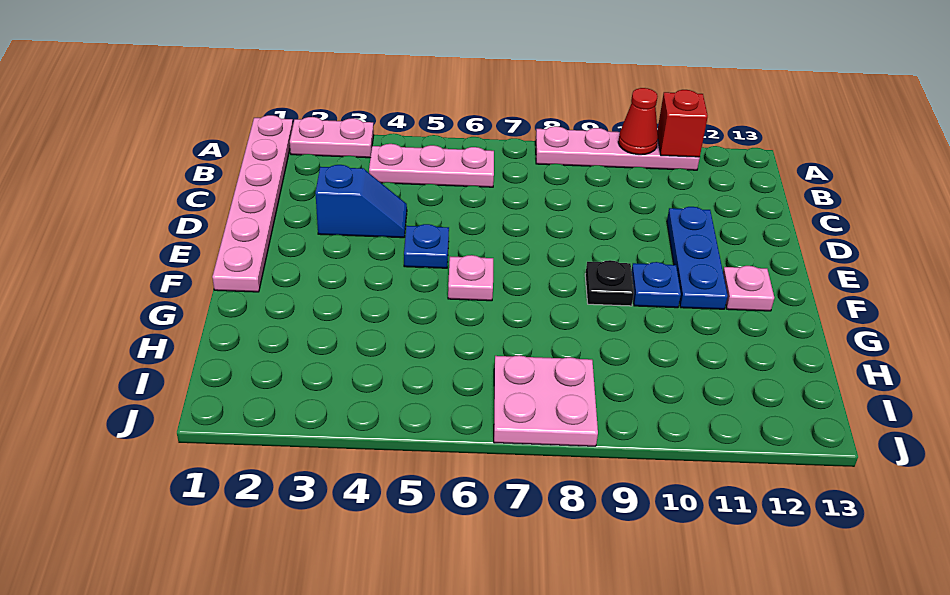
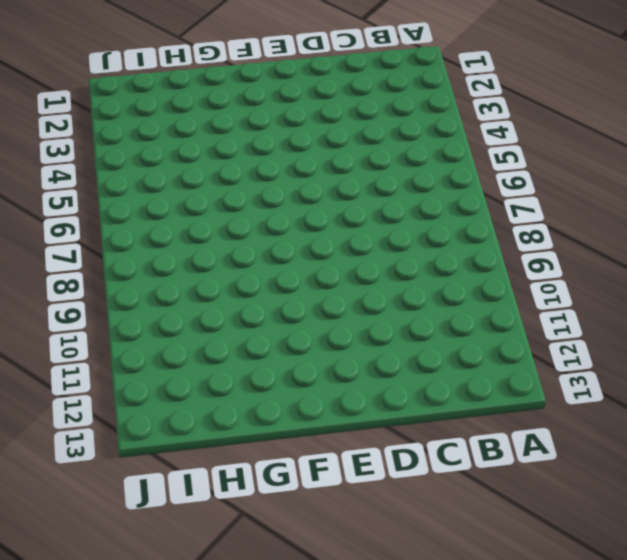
none -> pink plate A1:F1 level 1
none -> pink plate A2:A3 level 1
none -> pink plate A8:A11 level 1

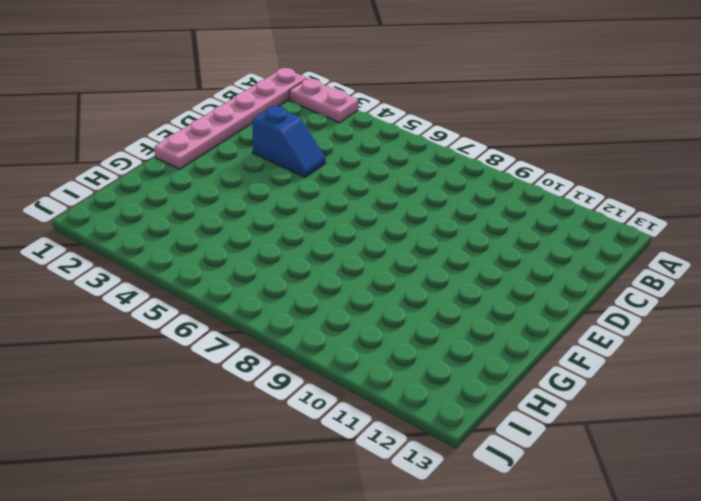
none -> pink plate A8:A11 level 1
none -> pink plate B4:B6 level 1
none -> blue plate D11:F11 level 1

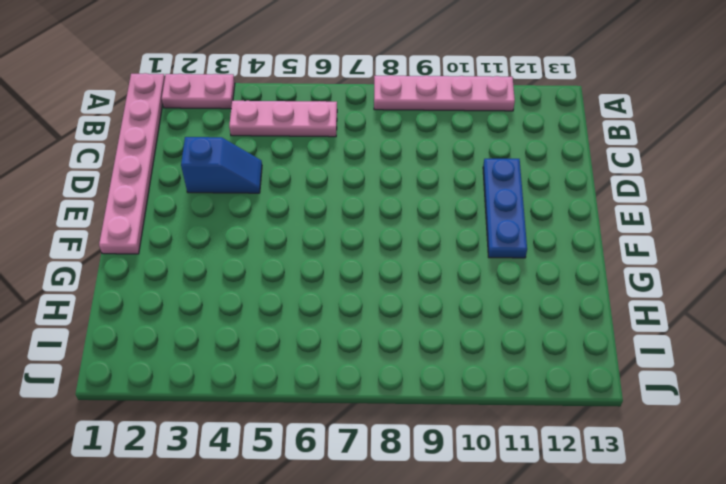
none -> blue plate E5 level 1
none -> pink plate F6 level 1
none -> black plate F9 level 1

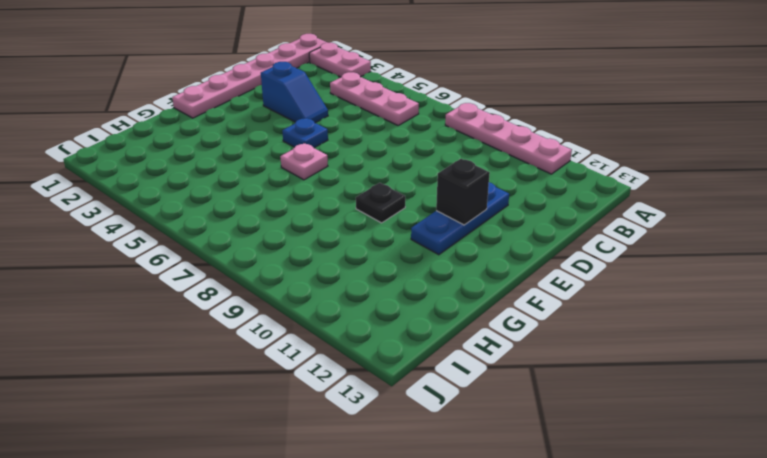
black brick E11 level 2 -> none
none -> blue plate F10 level 1
none -> pink plate F12 level 1
none -> pink plate I7:J8 level 1

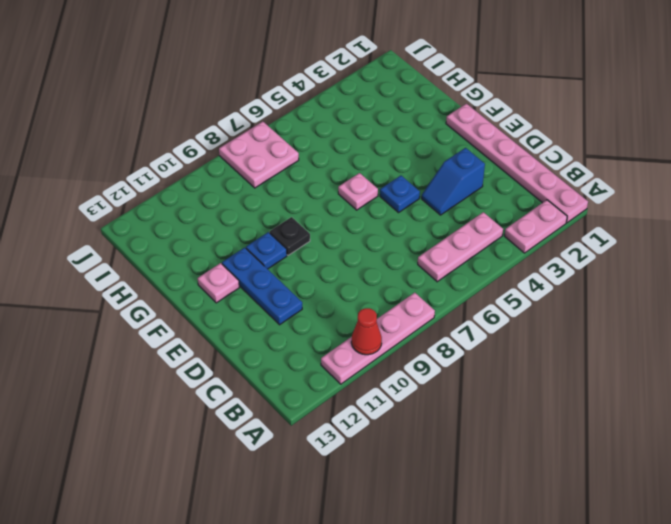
none -> red brick A11 level 2

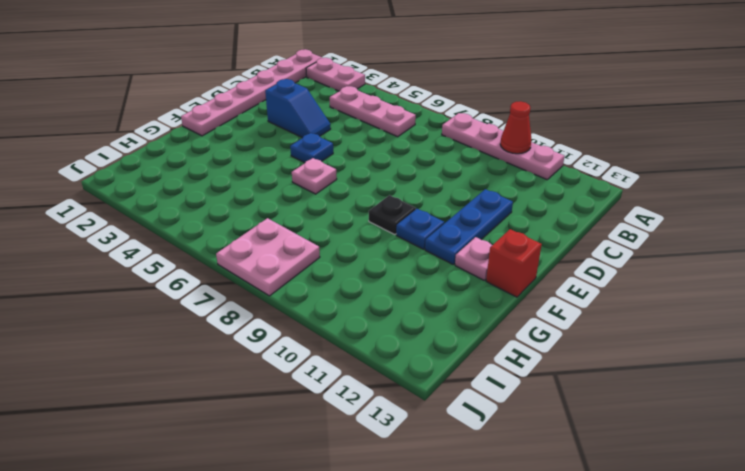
red brick F13 level 1 -> red brick A11 level 2

